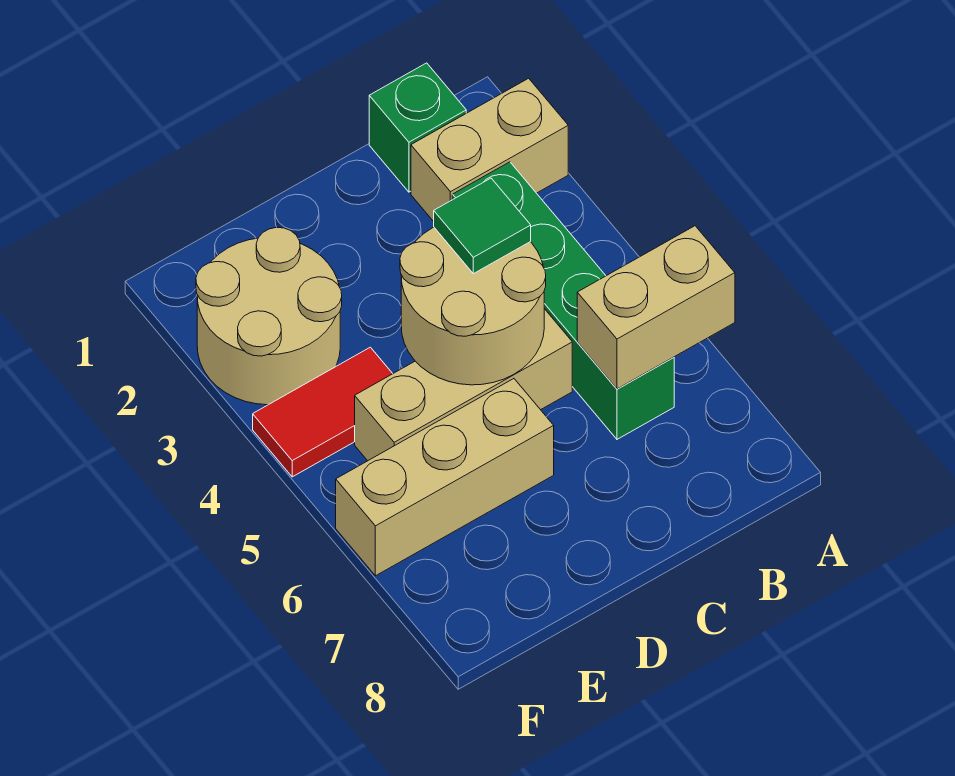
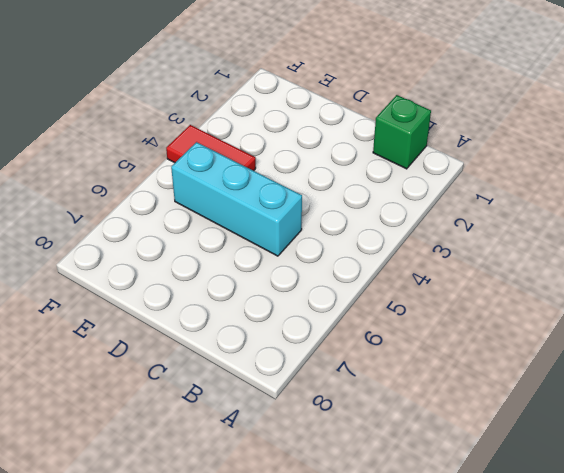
cyan brick C5:E5 level 1 -> tan brick C5:E5 level 1
none -> tan brick A2:B2 level 1
none -> green brick B3:B6 level 1

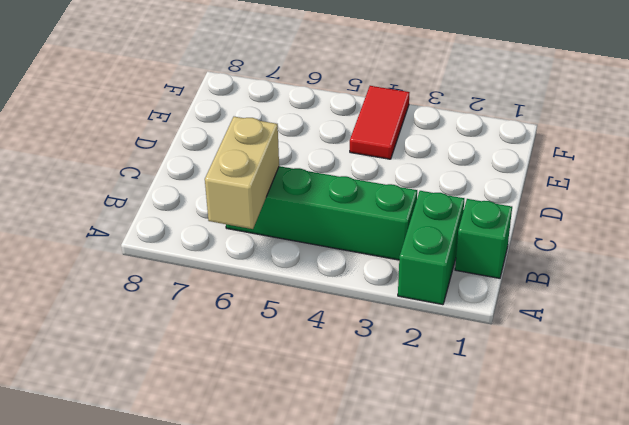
green brick A2:B2 level 1 -> tan brick A2:B2 level 1
none -> tan brick C5:E5 level 1
none -> tan brick D6:F6 level 1

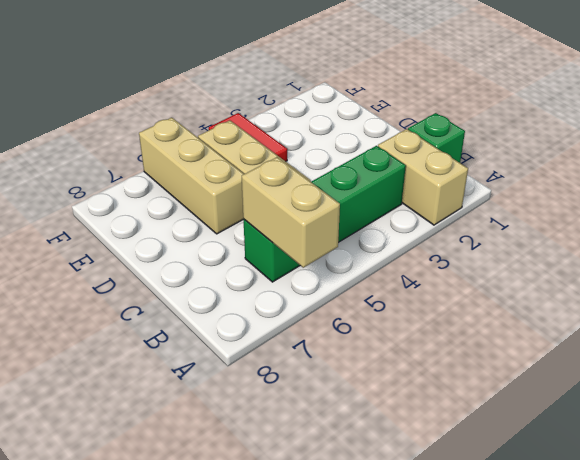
none -> tan round brick E2:F3 level 1
none -> tan round brick C4:D5 level 2

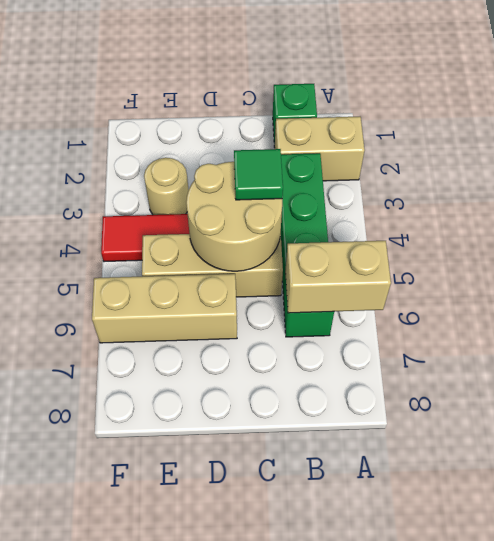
tan round brick E3 level 1 -> tan round brick E2:F3 level 1

